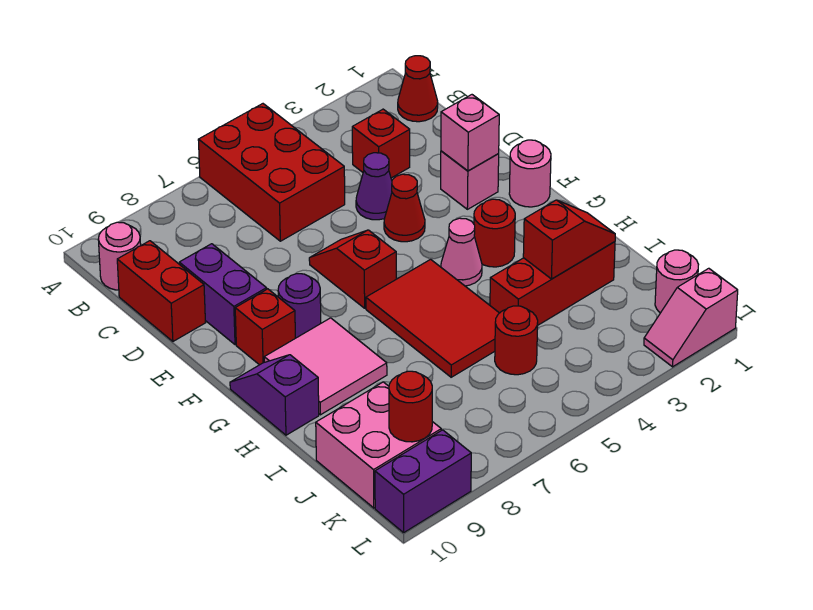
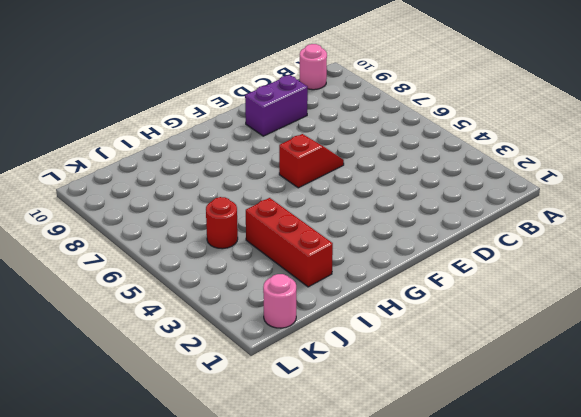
none -> red brick A5:C6 level 1
none -> red cone B1 level 1
none -> red brick C3 level 1

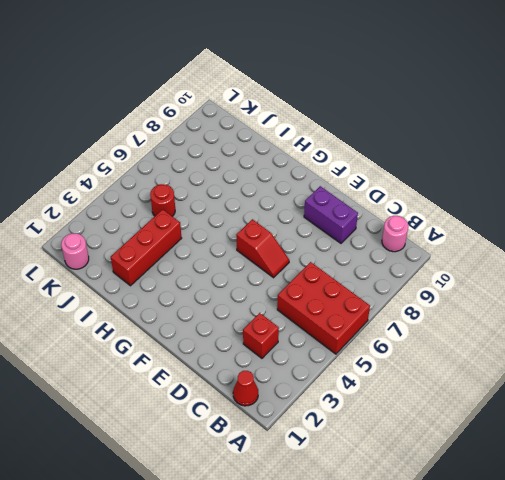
none -> red brick C10:D10 level 1
none -> purple cone D4 level 1
none -> pink brick E2 level 1

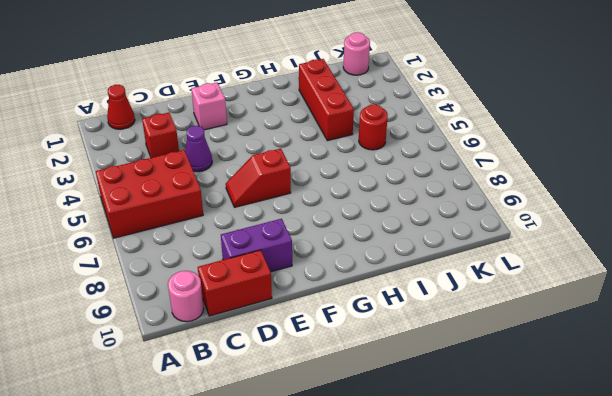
none -> red cone E4 level 1
none -> pink round brick F1 level 1
none -> purple round brick F8 level 1

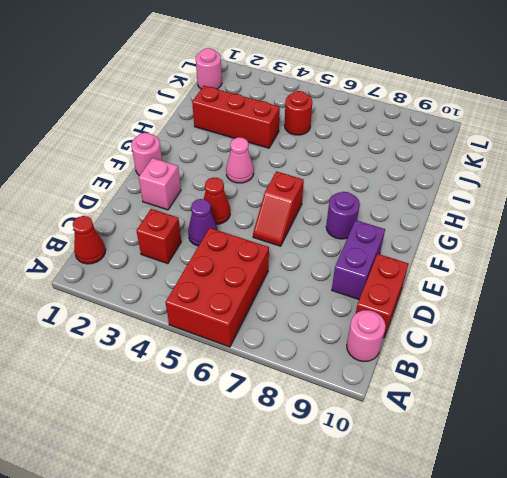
none -> red brick F9 level 1
none -> red round brick G3 level 1
none -> red tile G5:I6 level 1

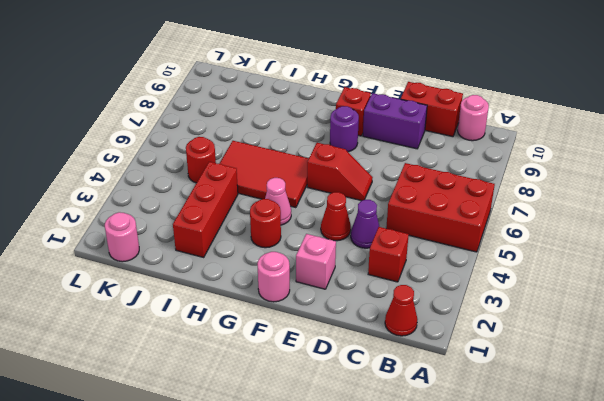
none -> pink tile G8:H9 level 1
none -> purple slope G10:H10 level 1 top H
none -> pink brick J9:K10 level 1

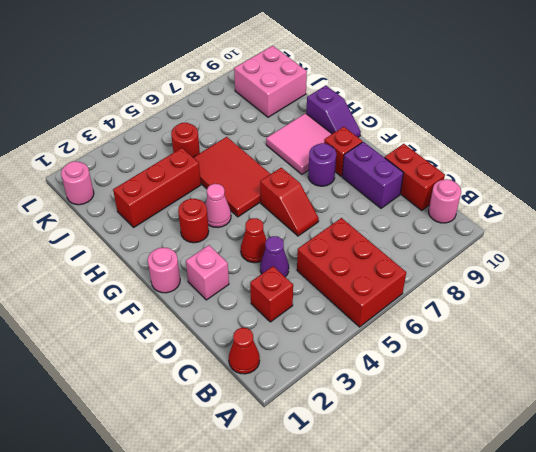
none -> pink slope L1:L2 level 1 top 1
none -> purple brick L9:L10 level 1
none -> pink brick E2 level 2

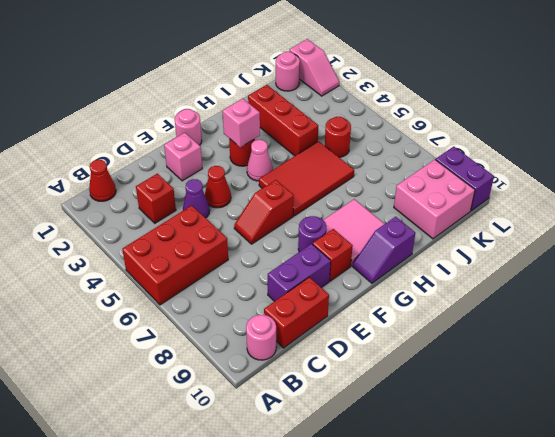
pink brick G3 level 2 -> pink brick E2 level 2
none -> red slope I2:I3 level 2 top 3
none -> red round brick K9 level 2

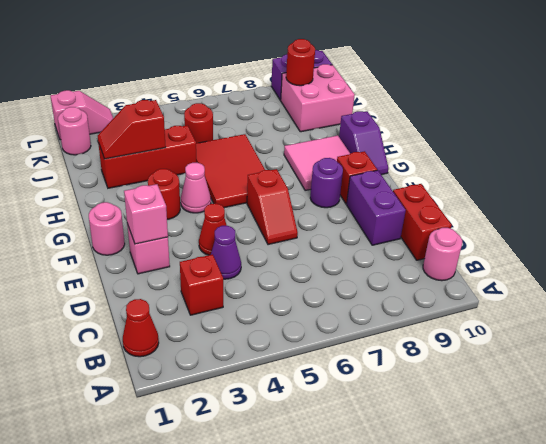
none -> red brick A5:C6 level 1

